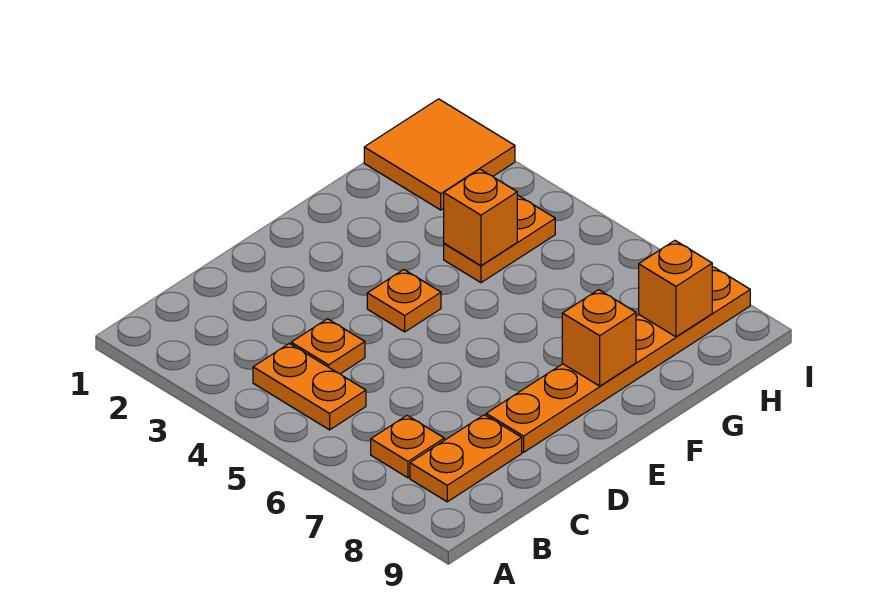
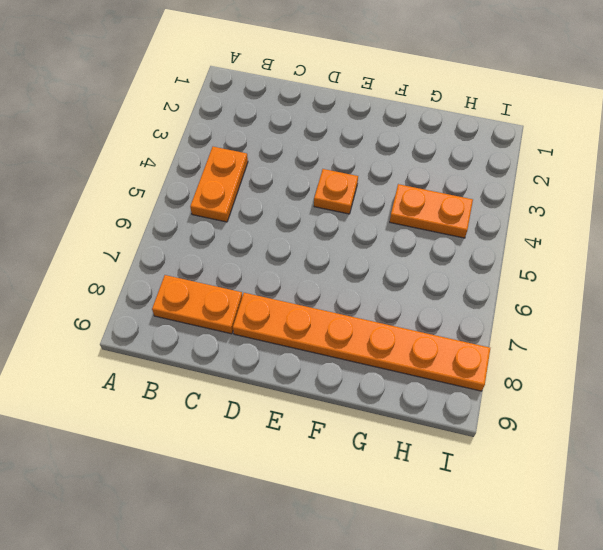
none -> orange plate B7 level 1
none -> orange plate C4 level 1

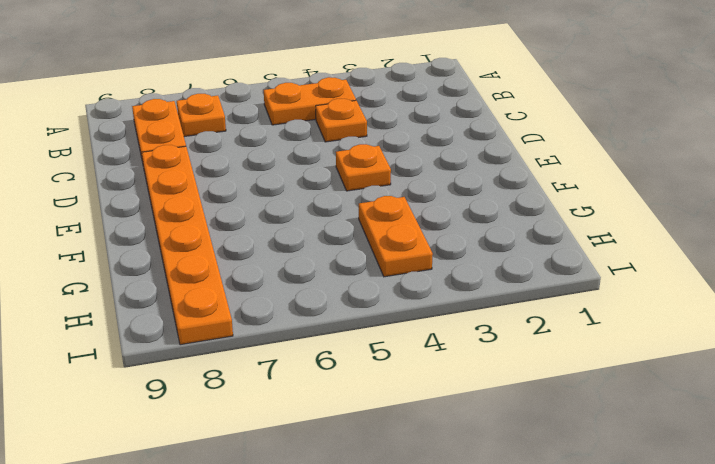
none -> orange tile H1:I2 level 1
none -> orange brick F8 level 2

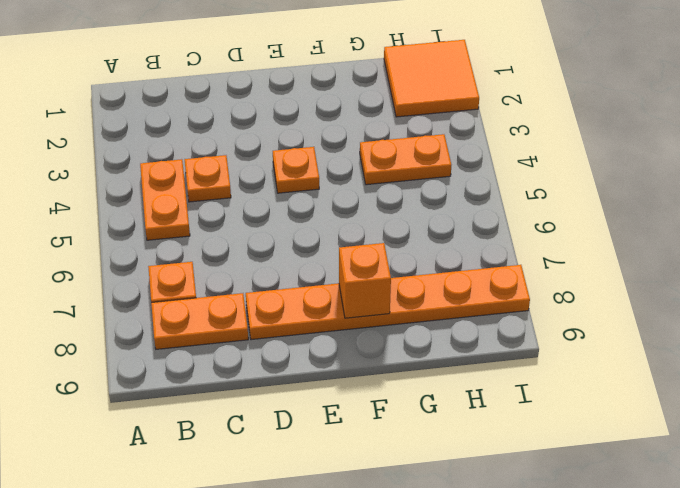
none -> orange brick G4 level 2
none -> orange brick H8 level 2

